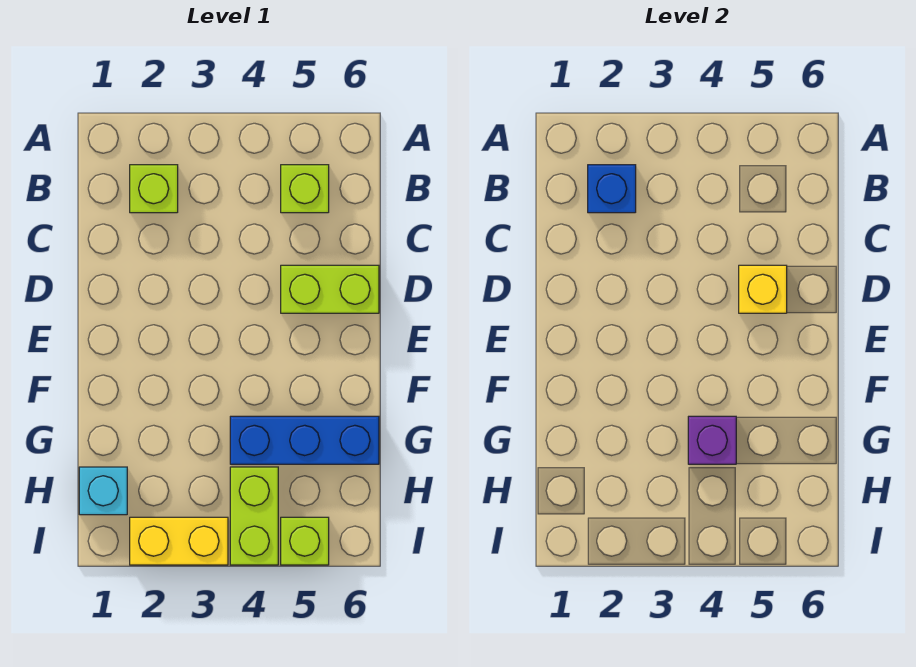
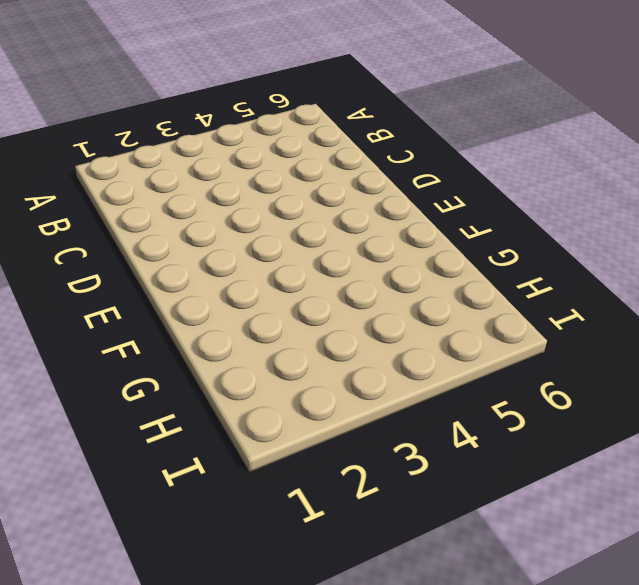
none -> lime brick B2 level 1
none -> lime brick B5 level 1

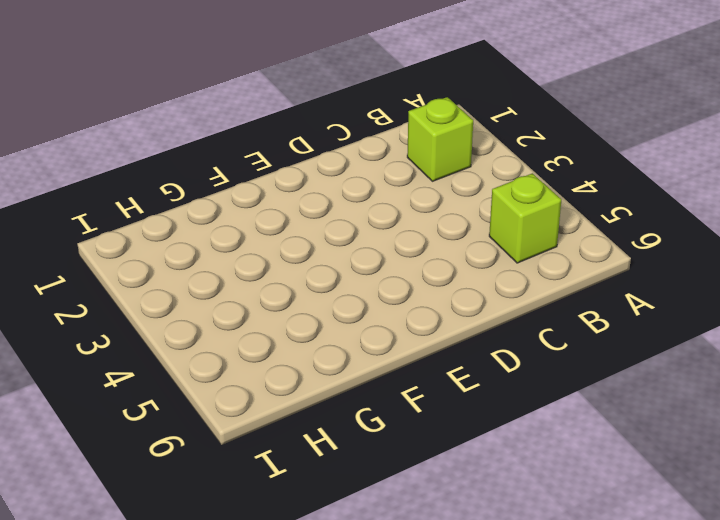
none -> lime brick D5:D6 level 1
none -> blue brick G4:G6 level 1

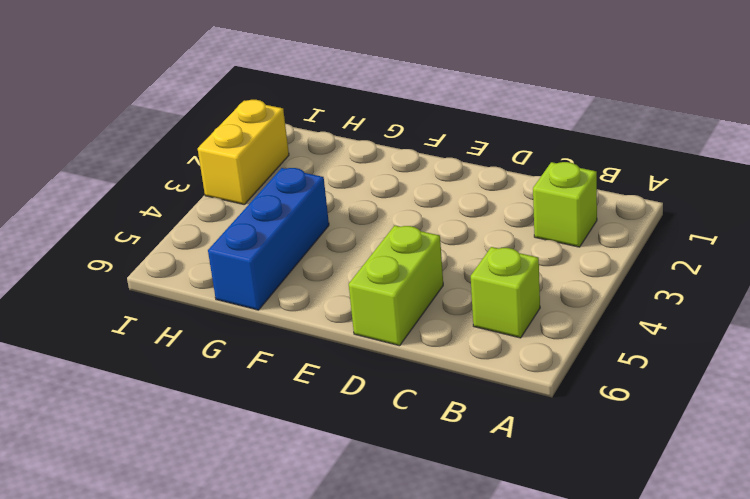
none -> cyan brick H1 level 1
none -> lime brick H4:I4 level 1

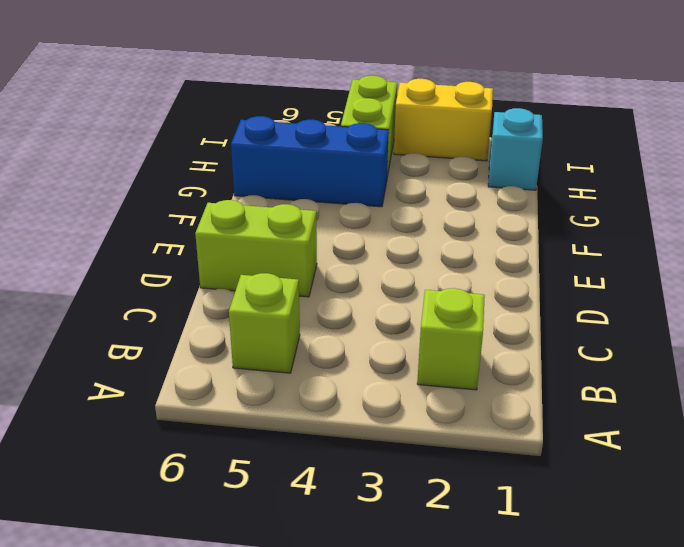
none -> lime brick I5 level 1
none -> blue brick B2 level 2

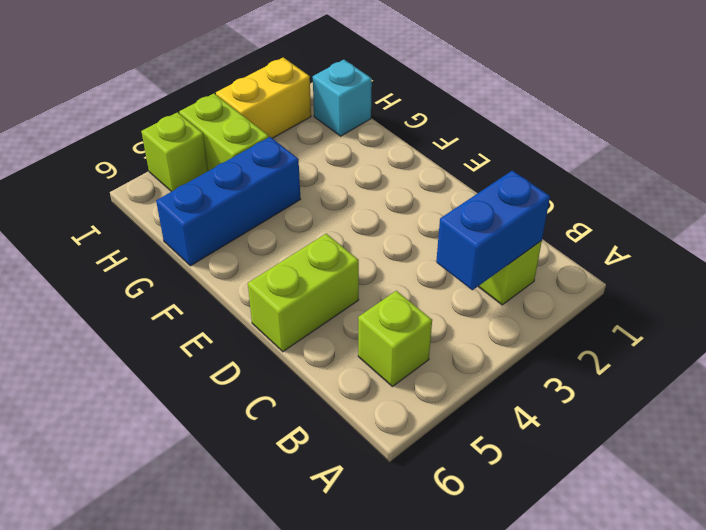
blue brick B2:B3 level 2 -> blue brick B2 level 2
none -> yellow brick D5 level 2
none -> purple brick G4 level 2

